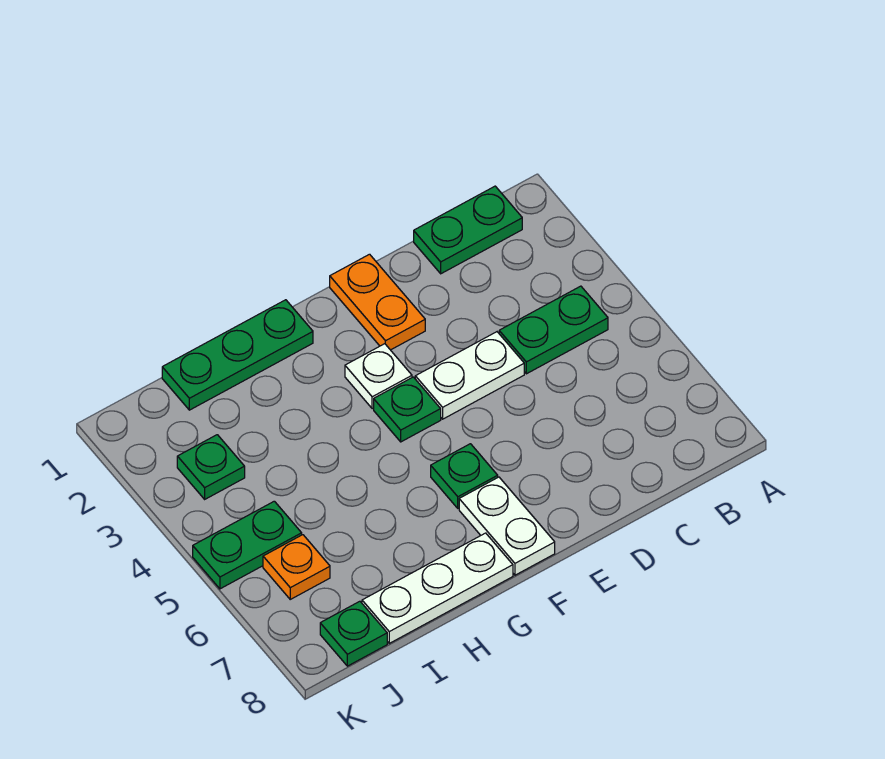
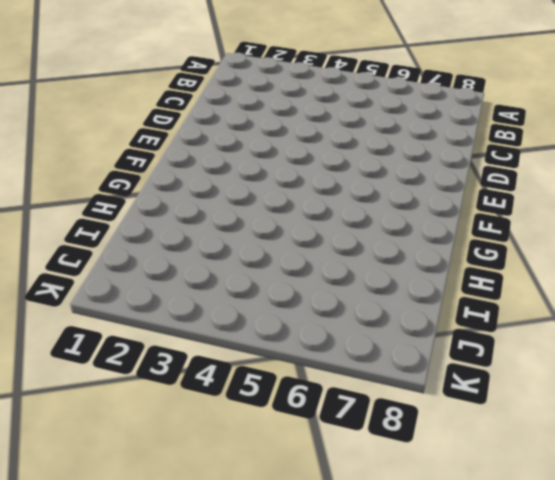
none -> green plate B1:C1 level 1
none -> green plate B4:C4 level 1
none -> white plate D4:E4 level 1

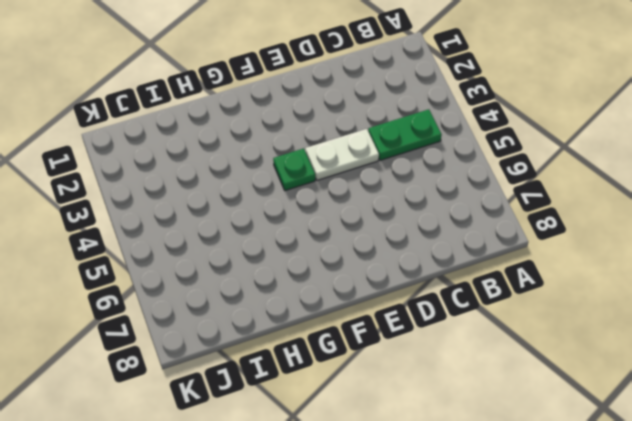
none -> green plate B1:C1 level 1
none -> orange plate E1:E2 level 1
none -> white plate F3 level 1

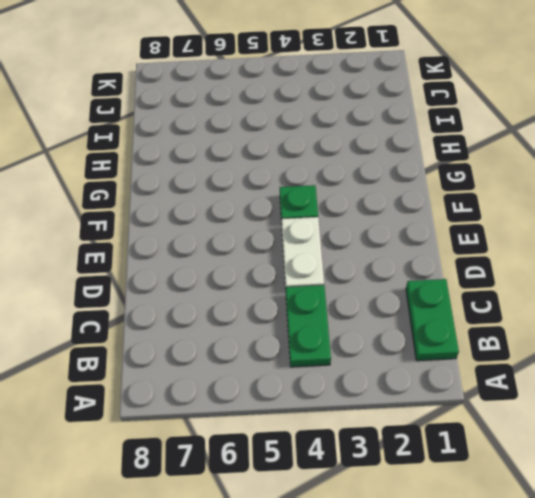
none -> orange plate E1:E2 level 1
none -> white plate F3 level 1
none -> green plate F6 level 1

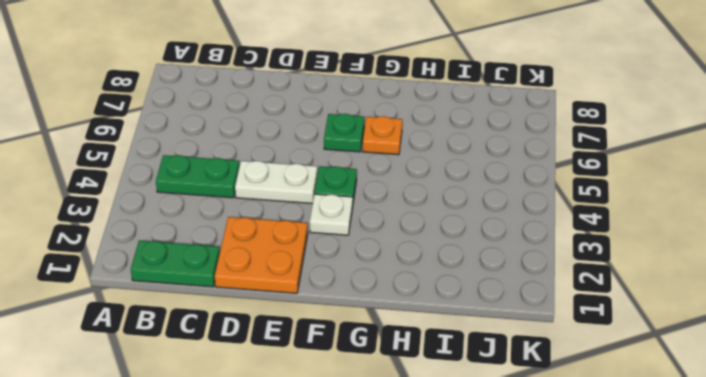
orange plate D1:E2 level 1 -> orange plate E1:E2 level 1
orange plate G6 level 1 -> orange plate J6 level 1
none -> white plate F7:F8 level 1
none -> green plate G1:I1 level 1
none -> white plate G8:I8 level 1

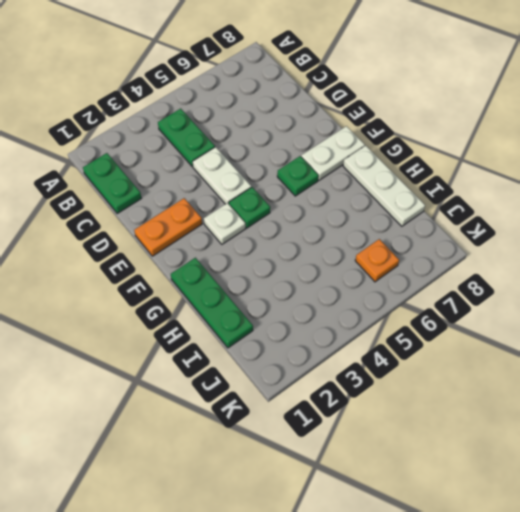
none -> green plate J3 level 1
none -> green plate J5:K5 level 1
none -> green plate J8 level 1

